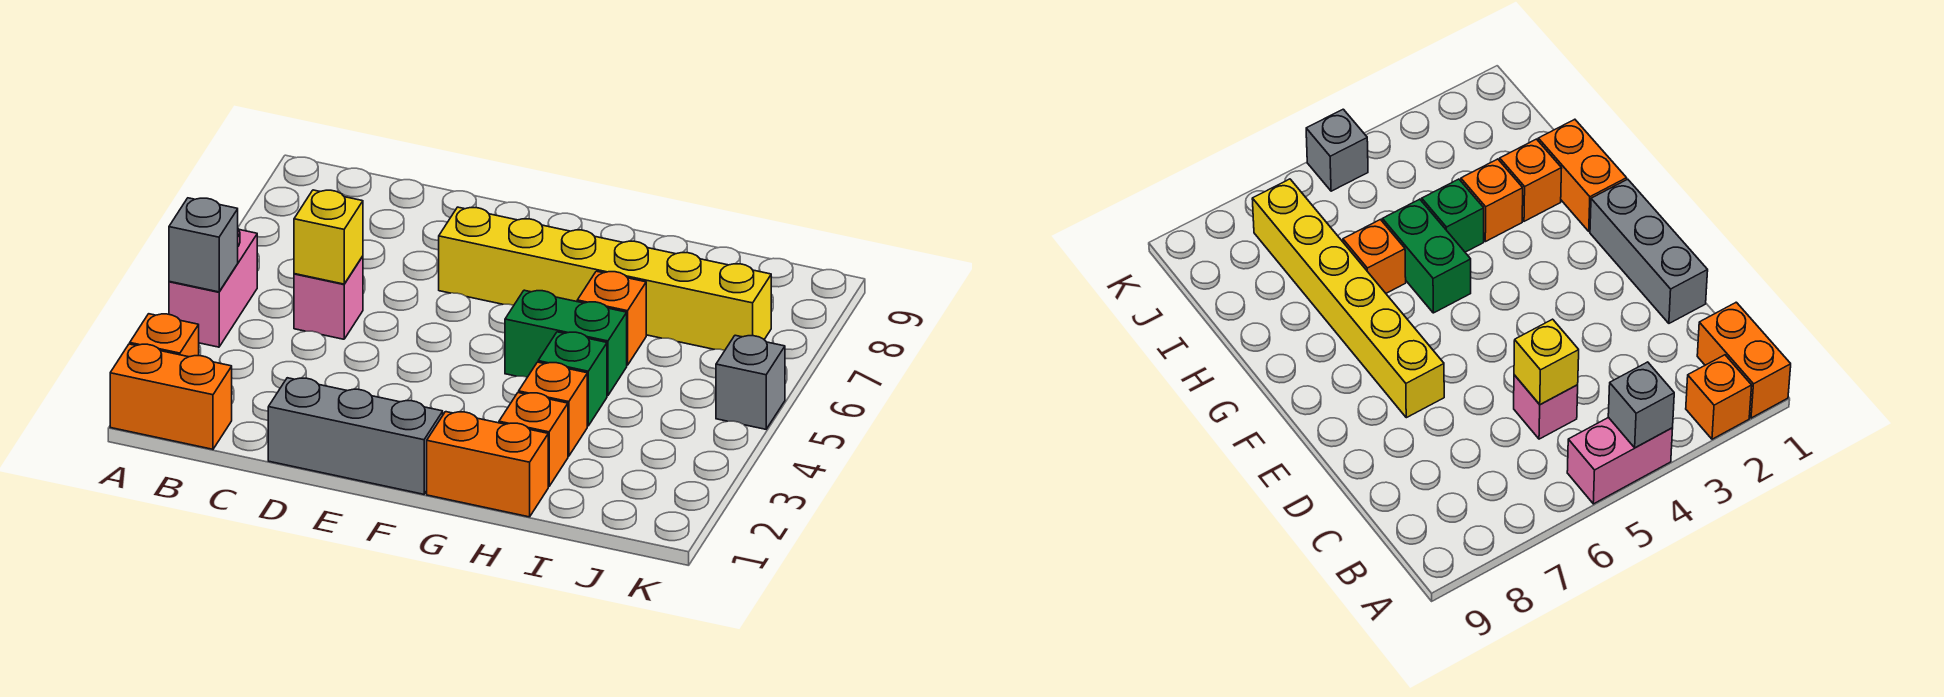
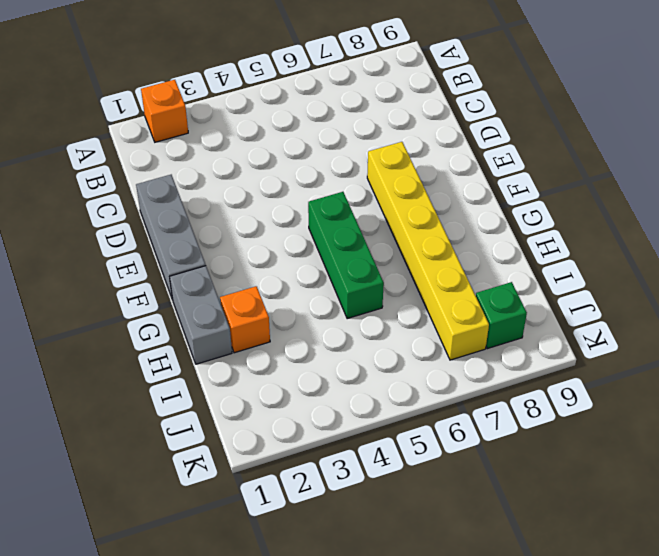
green brick F5:H5 level 1 -> green brick G5:H5 level 1
grey brick G1:H1 level 1 -> orange brick G1:H1 level 1
green brick J8 level 1 -> green brick H4 level 1
none -> orange brick A1:B1 level 1
none -> pink brick A4:A5 level 1
none -> pink brick C5 level 1

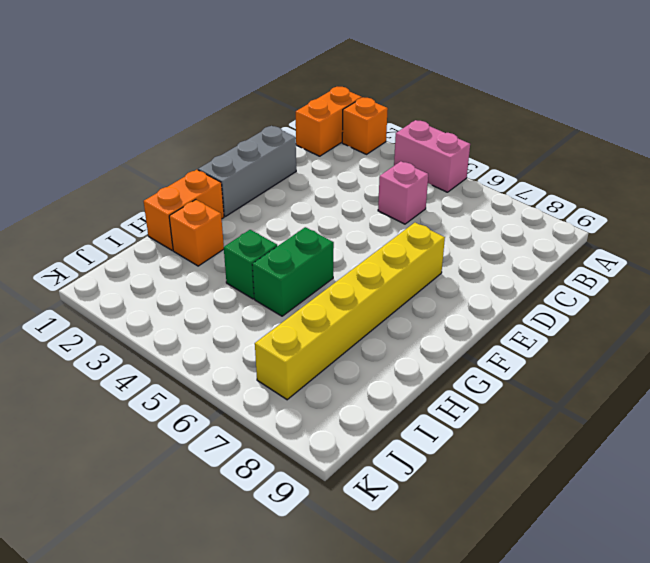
none -> orange brick H3 level 1
none -> orange brick H6 level 1
none -> grey brick K5 level 1

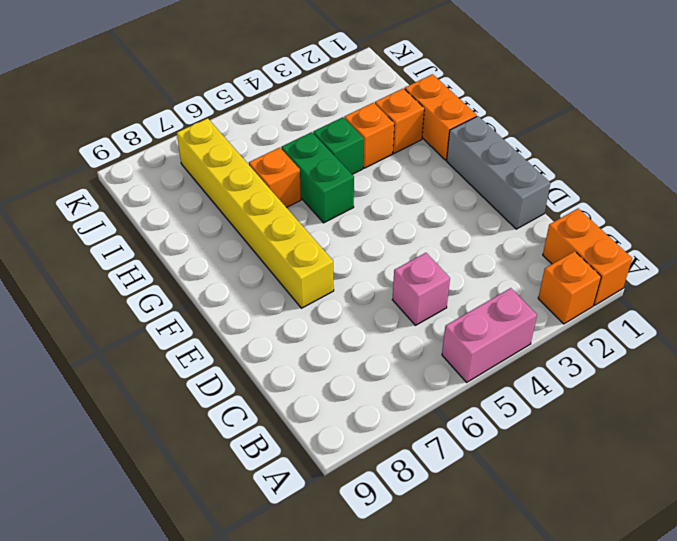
none -> grey brick K5 level 1
none -> grey brick A4 level 2
none -> yellow brick C5 level 2

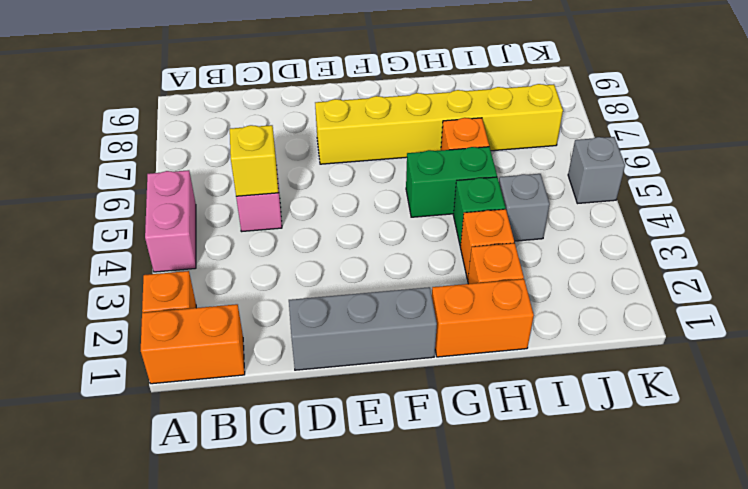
grey brick I4 level 1 -> grey brick A4 level 2

